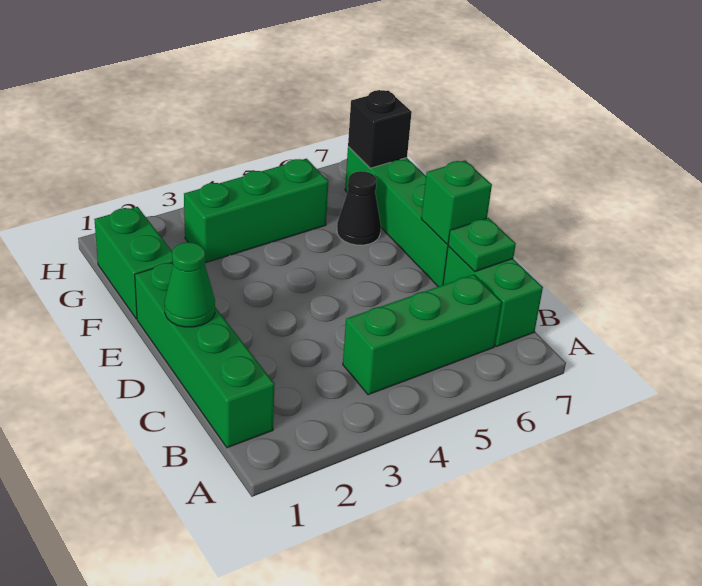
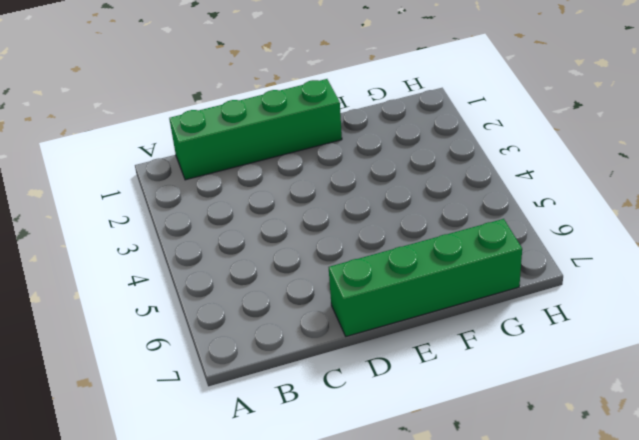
none -> green brick B4:B6 level 1
none -> green brick B7:C7 level 1

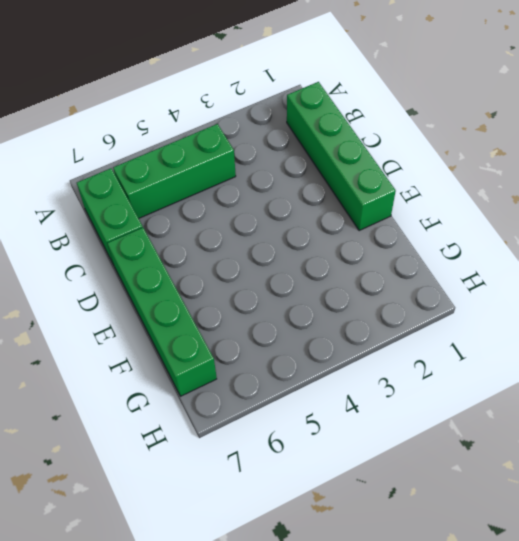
none -> green brick F1:G1 level 1
none -> black cone F6 level 1

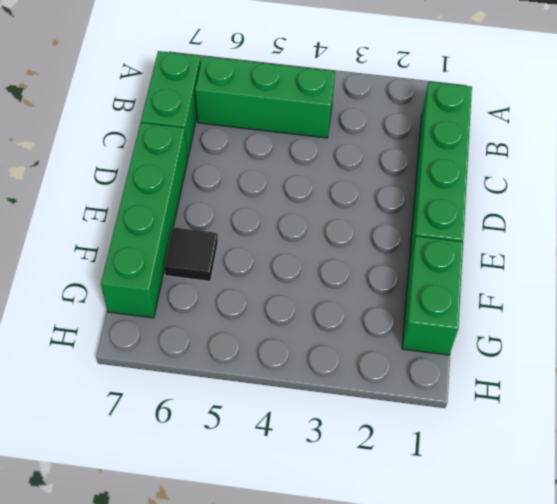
black tile F6 level 1 -> black cone F6 level 1
none -> green brick G3:G5 level 1
none -> green plate C7 level 2

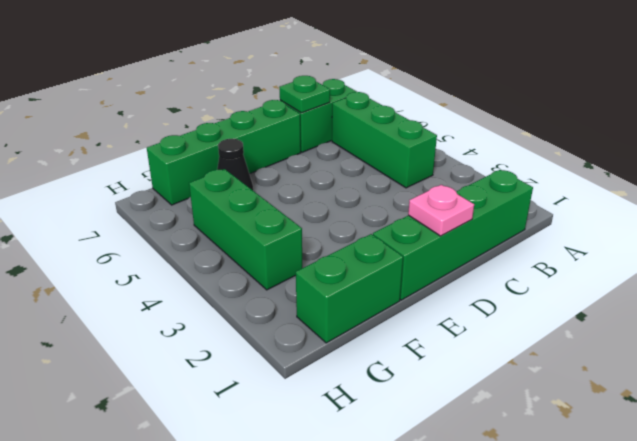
pink plate D1 level 2 -> green cone D1 level 2
none -> green brick D7 level 2
none -> black brick G7 level 2

